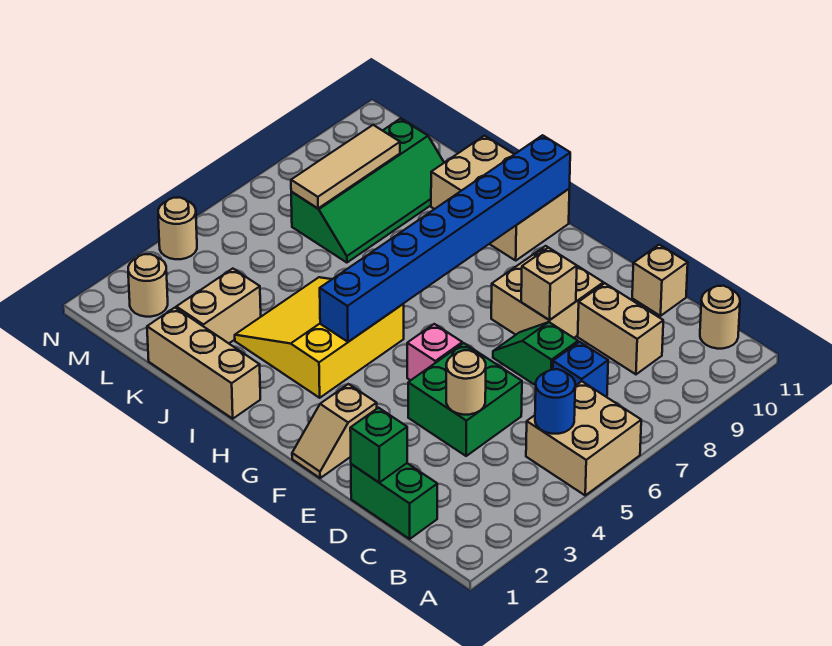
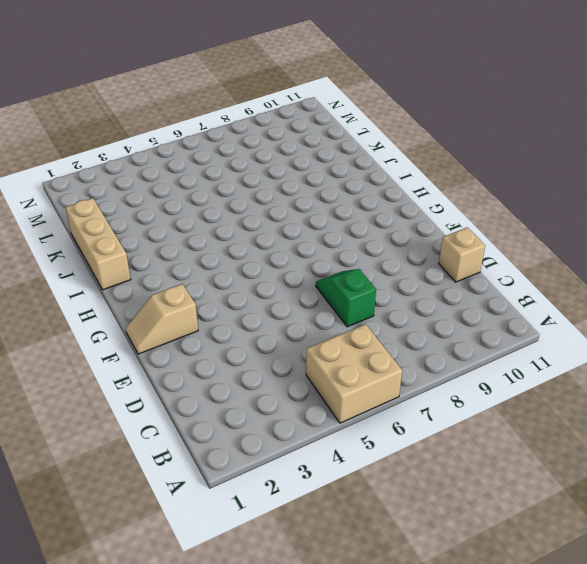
none -> tan round brick B11 level 1
none -> green brick C1:D1 level 1
none -> blue brick C7 level 1

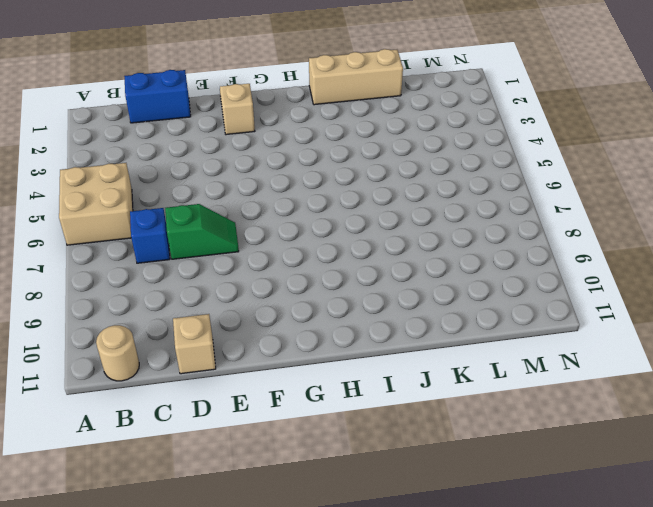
blue brick C1:D1 level 1 -> green brick C1:D1 level 1
none -> tan brick C9:D9 level 1
none -> green brick D4:E5 level 1
none -> tan brick E8:F9 level 1

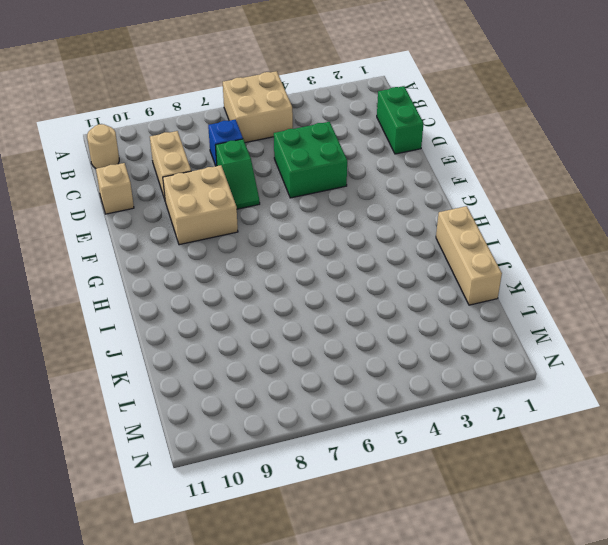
none -> tan slope F1:F2 level 1 top 2
none -> pink brick F5 level 1
none -> yellow slope H3:J5 level 1 top H

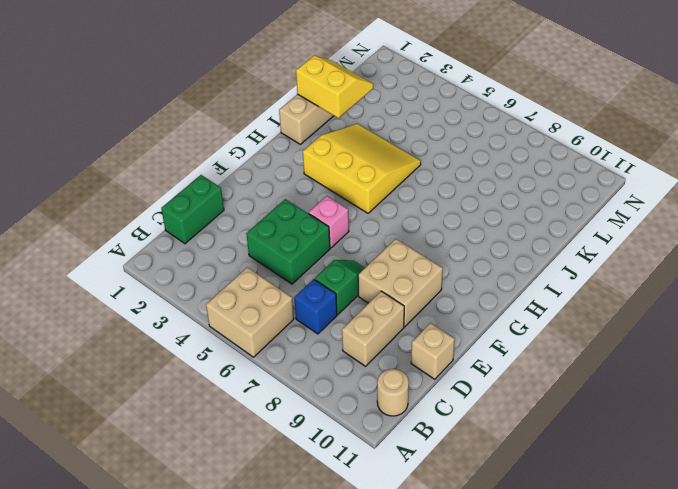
yellow slope J1:K2 level 2 top J -> none
none -> tan slope F1:F2 level 1 top 2
none -> tan brick H10:J11 level 1
none -> tan brick K2:K3 level 1

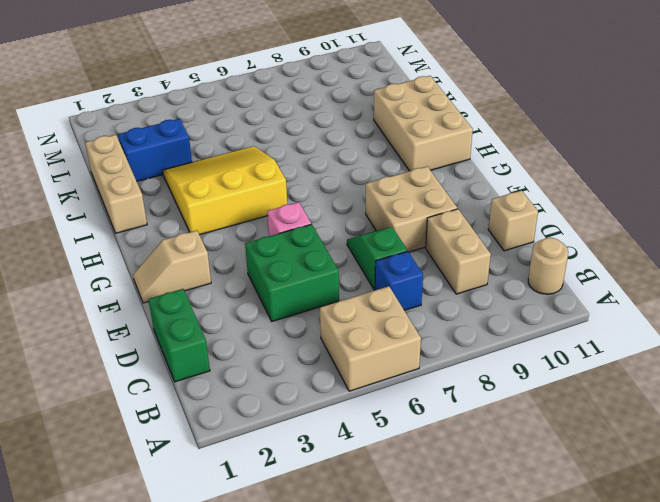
blue brick K2:K3 level 1 -> tan brick K2:K3 level 1
none -> green slope K7:L10 level 1 top L
none -> tan round brick M2 level 1
none -> tan round brick N4 level 1

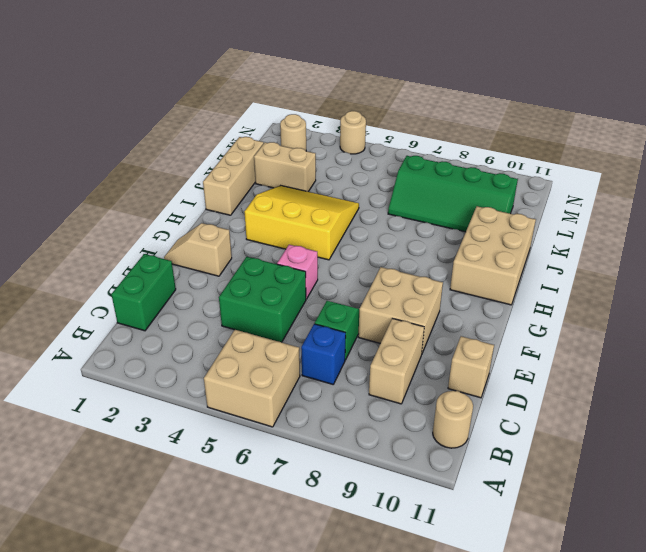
none -> blue round brick B5 level 2
none -> green brick D1 level 2
none -> tan round brick D4 level 2

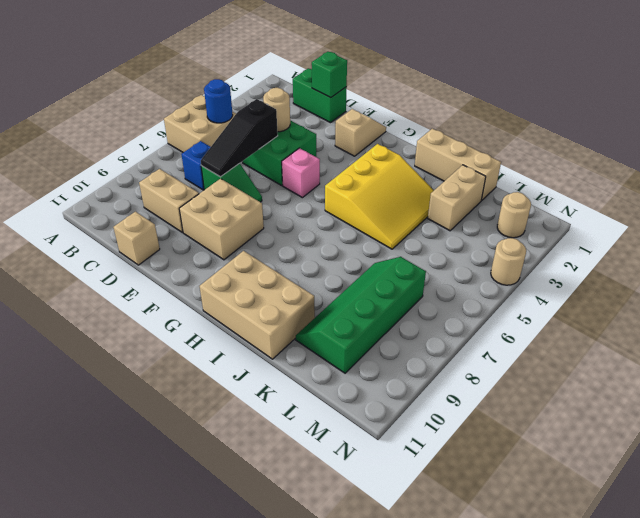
black slope D5:D7 level 2 top 5 -> none
none -> tan round brick B11 level 1
none -> tan brick E8 level 2
none -> blue brick H4:H11 level 2

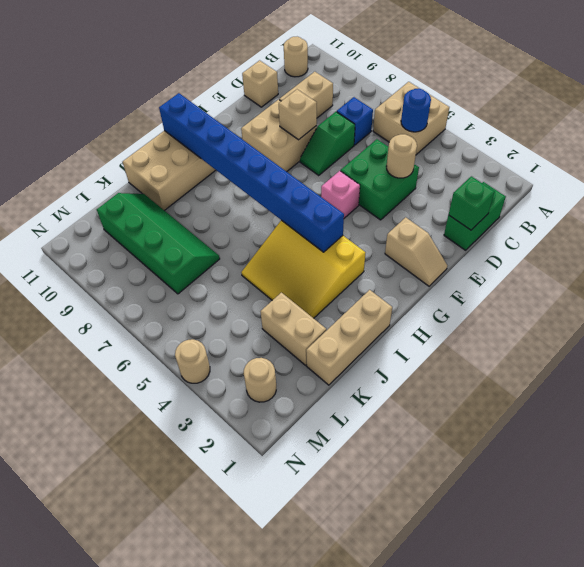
none -> tan tile L7:L9 level 2

